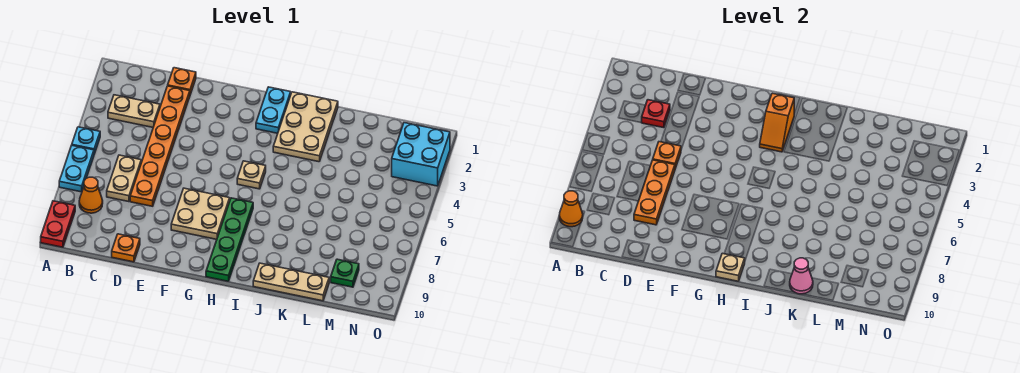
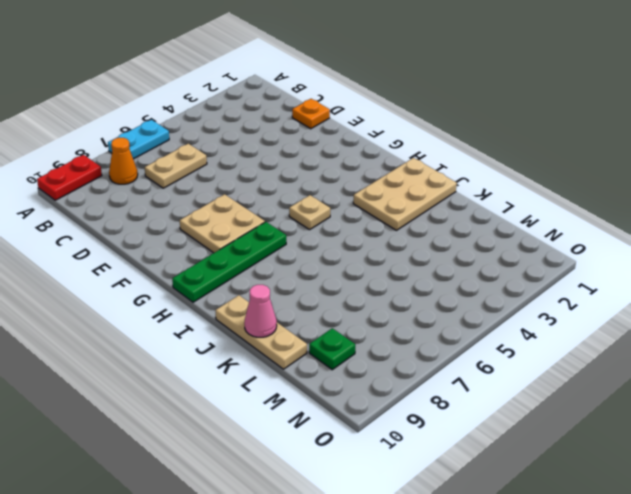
none -> cyan plate A5 level 1
none -> tan plate B3:C3 level 1
none -> orange plate D2:D7 level 1

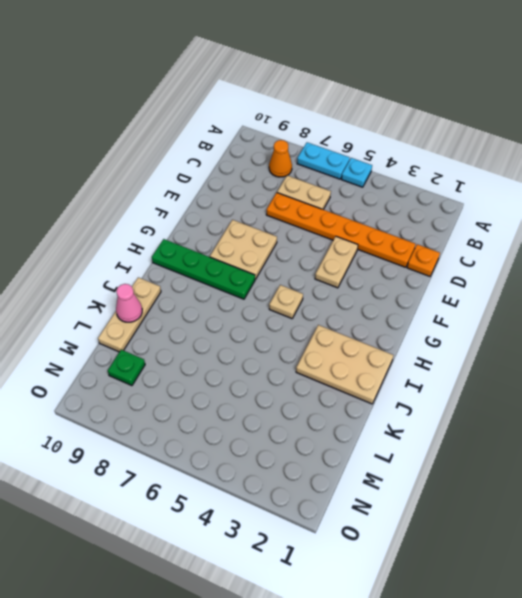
tan plate E4:F4 level 1 -> tan plate B3:C3 level 1
none -> red plate A9:A10 level 1
none -> orange plate D10 level 1
none -> cyan plate H1:H2 level 1

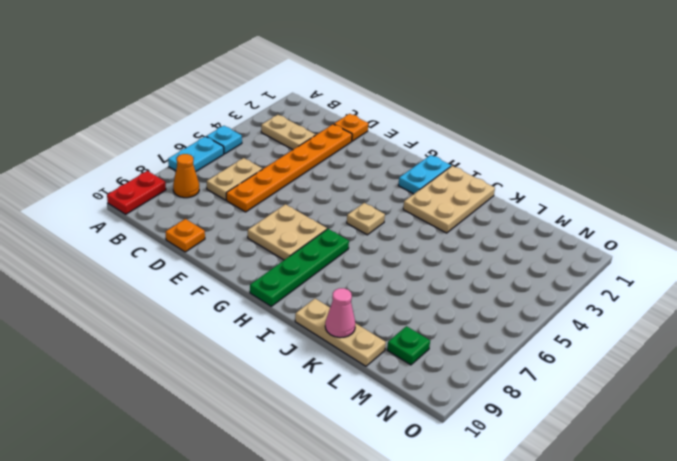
none -> cyan brick N2:O3 level 1
none -> orange cone A9 level 2
none -> red plate C3 level 2

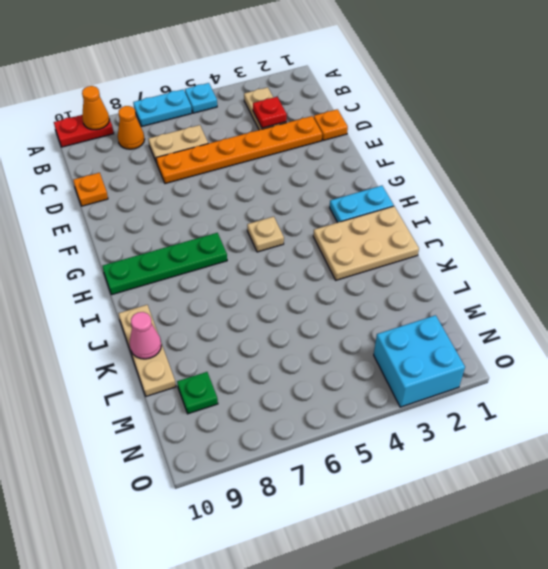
none -> tan plate F7:G8 level 1
none -> orange plate D5 level 2
none -> orange plate D6:D8 level 2

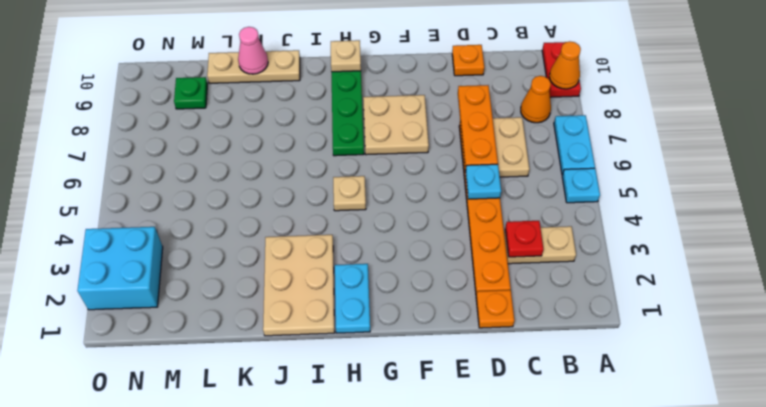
cyan plate D5 level 2 -> orange plate D5 level 2
none -> orange slope H2:H3 level 2 top 2

